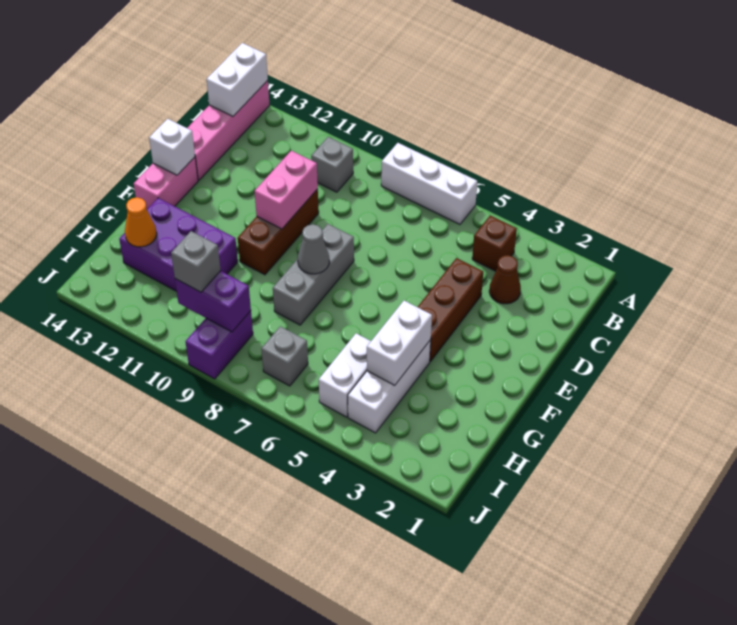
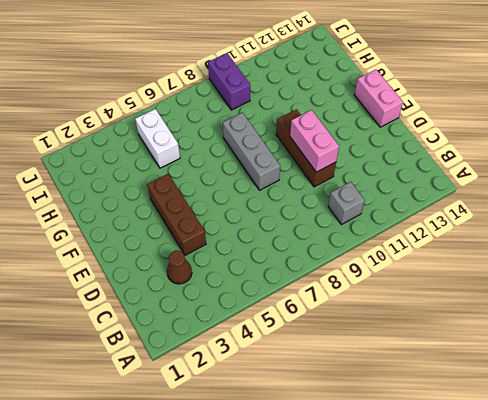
none -> white brick A6:A8 level 1
none -> pink brick A14:D14 level 1
none -> brown brick B4 level 1

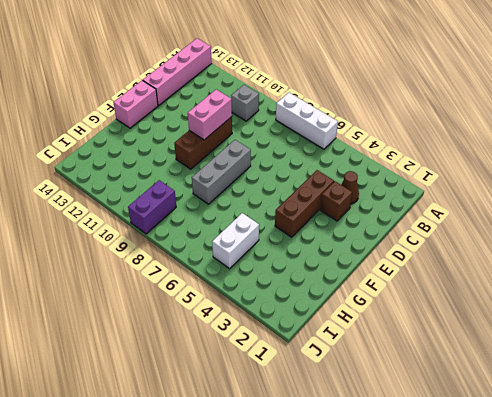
brown brick D3 level 1 -> brown brick B4 level 1
none -> white brick G4:I4 level 1
none -> purple brick G11:H13 level 1
none -> grey brick I7 level 1

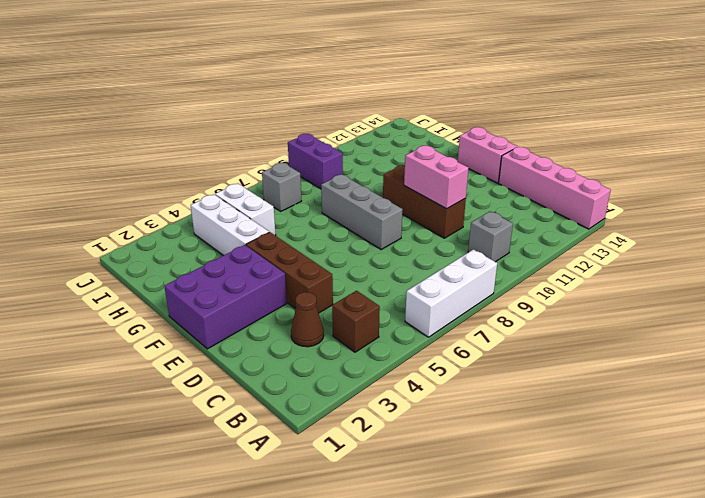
purple brick E1:F3 level 1 -> purple brick G11:H13 level 1
none -> white brick A14:B14 level 2
none -> white brick E14 level 2
none -> grey cone F8 level 2

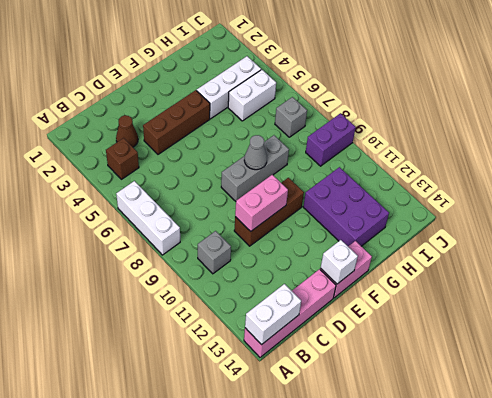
none -> white brick G4:H4 level 2
none -> orange cone H13 level 2
none -> purple brick I9:I10 level 2

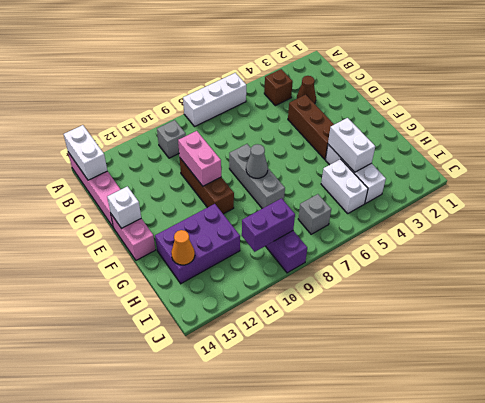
none -> grey brick I10 level 3

